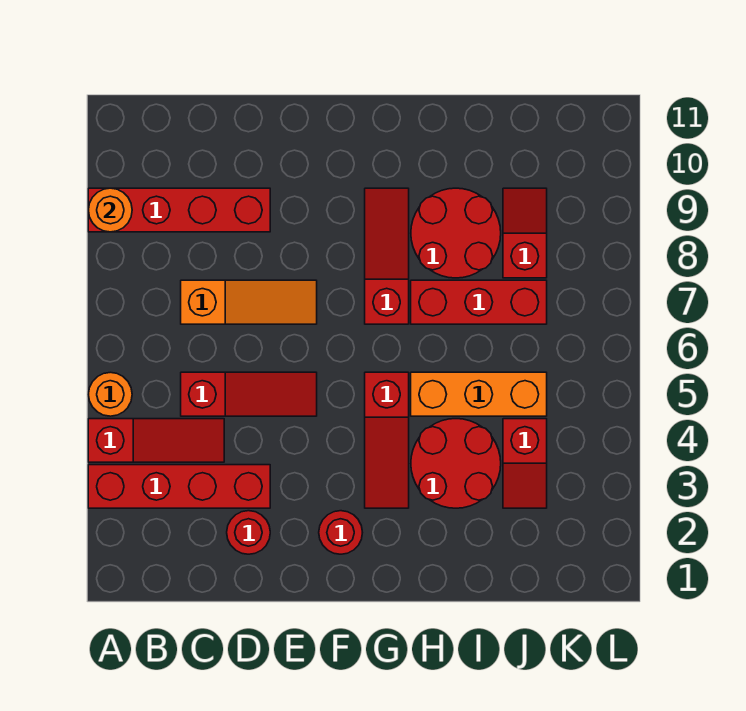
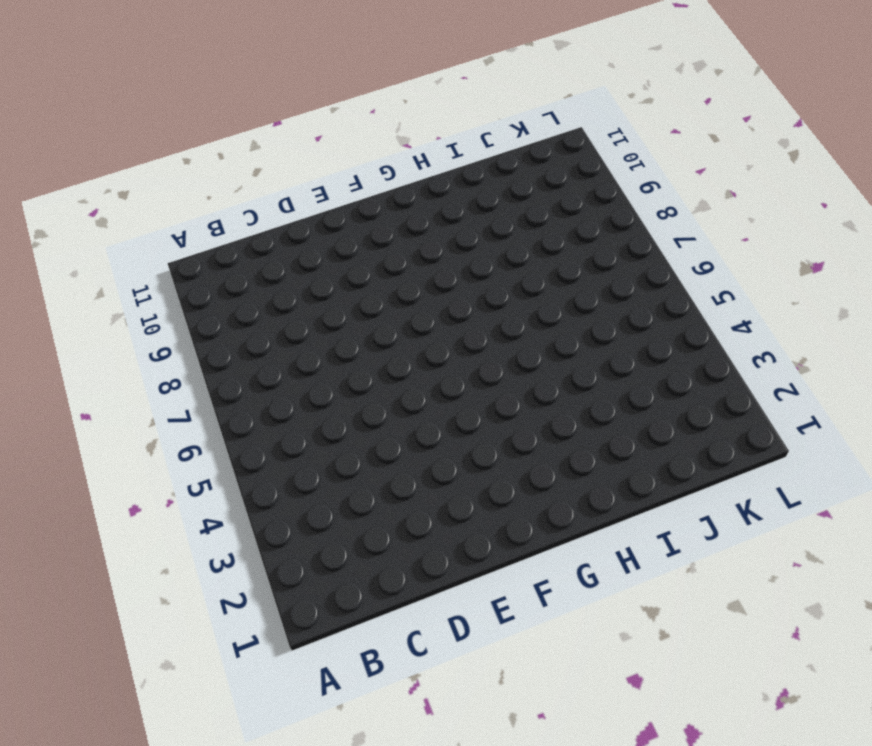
none -> red brick A3:D3 level 1
none -> red slope A4:C4 level 1 top A
none -> orange round brick A5 level 1

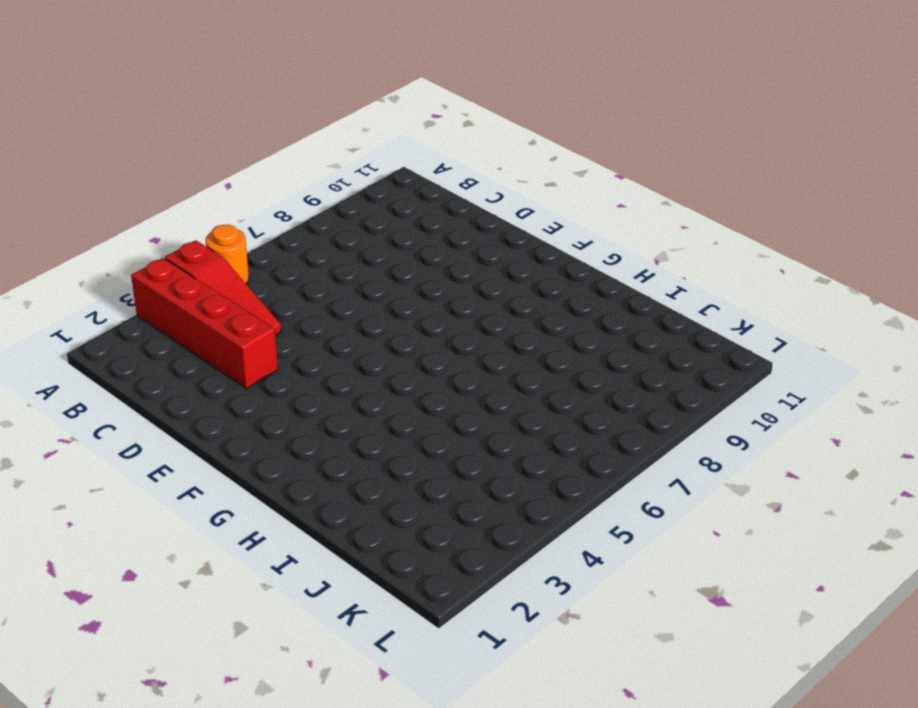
none -> red brick A9:D9 level 1
none -> red slope C5:E5 level 1 top C
none -> orange slope C7:E7 level 1 top C

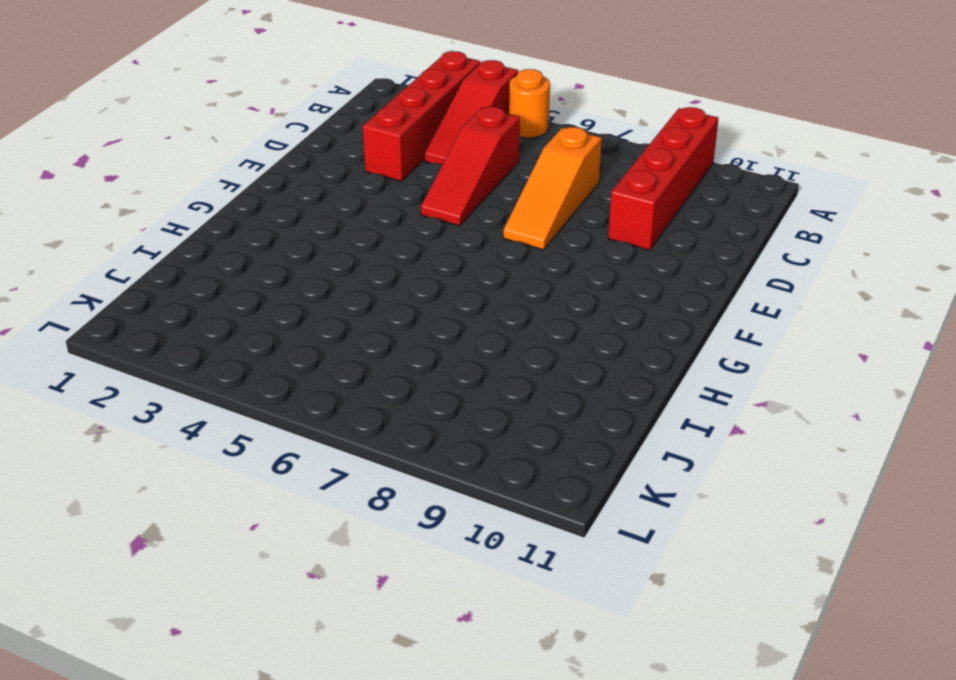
none -> red round brick D2 level 1
none -> red round brick F2 level 1
none -> red slope G3:G5 level 1 top 5

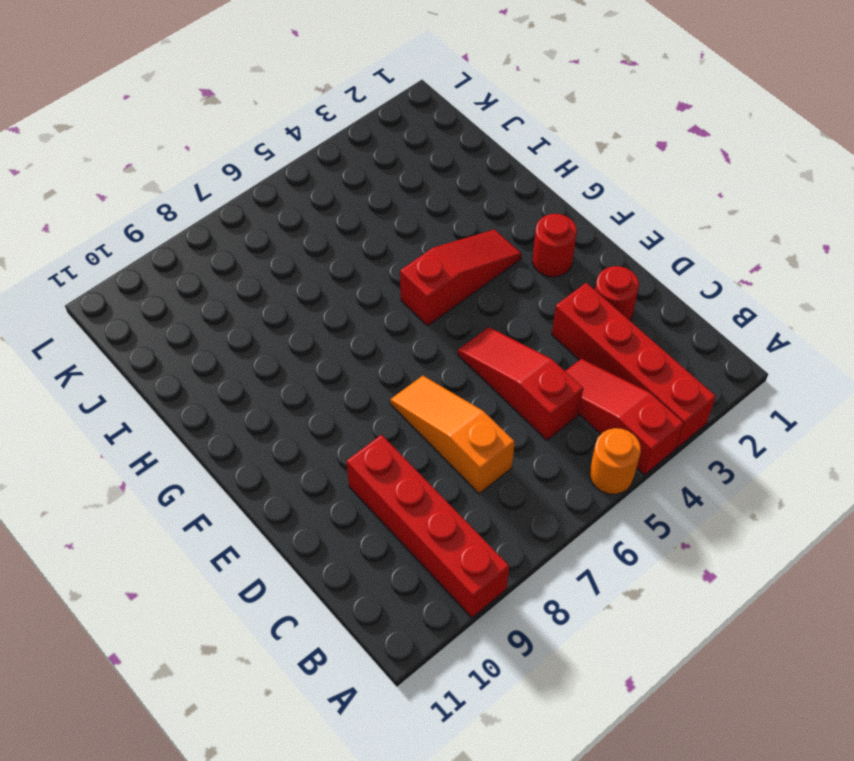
none -> red slope G7:G9 level 1 top 7
none -> red round brick H3:I4 level 1
none -> orange brick H5:J5 level 1

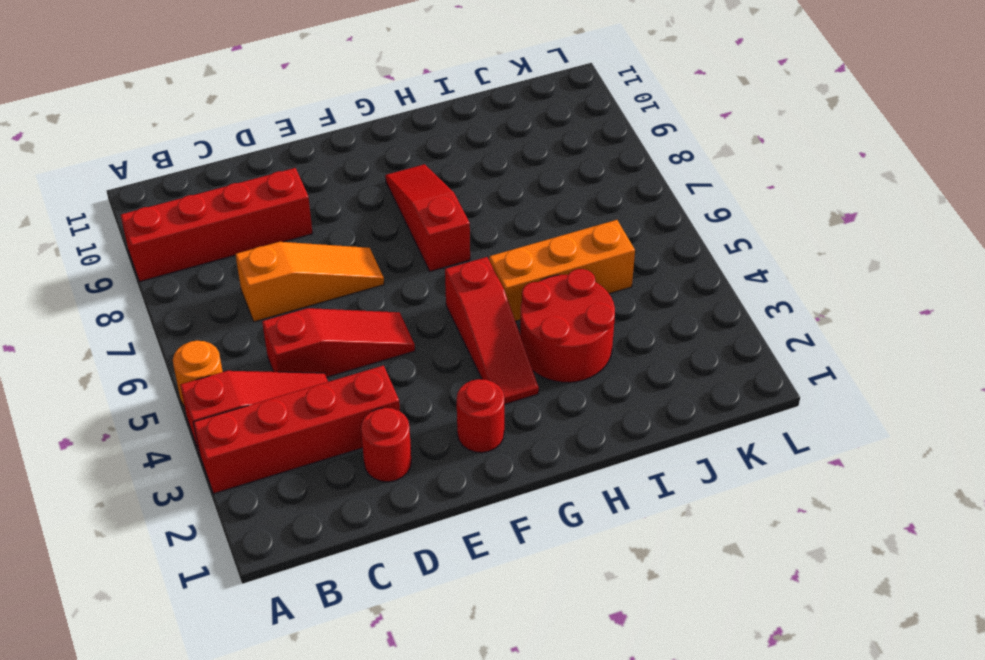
none -> red brick H7:J7 level 1
none -> red round brick H8:I9 level 1
none -> red slope J3:J4 level 1 top 4

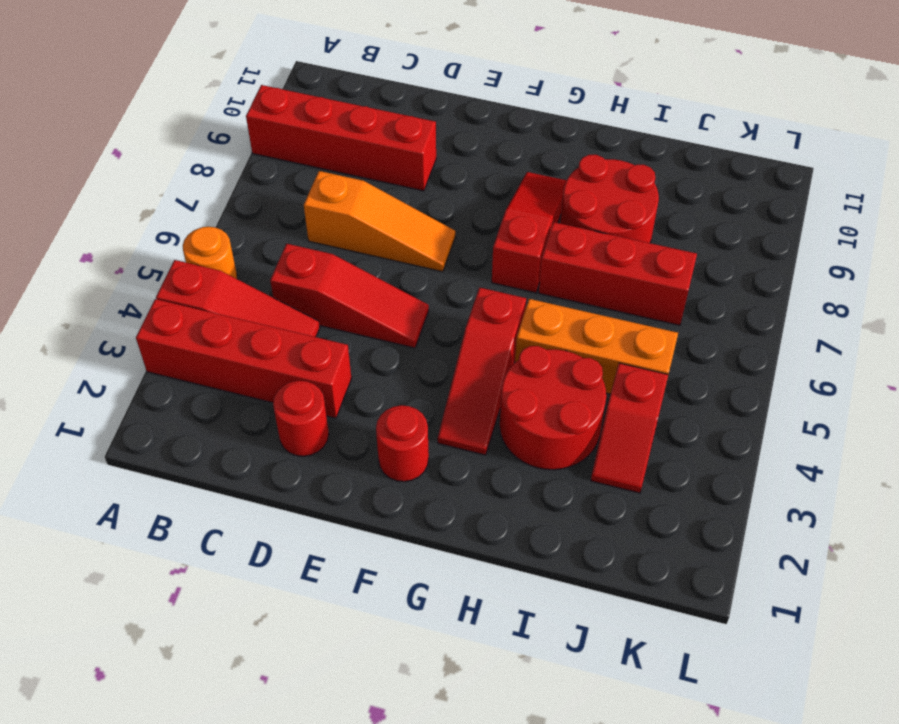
none -> red slope J8:J9 level 1 top 8
none -> orange round brick A9 level 2

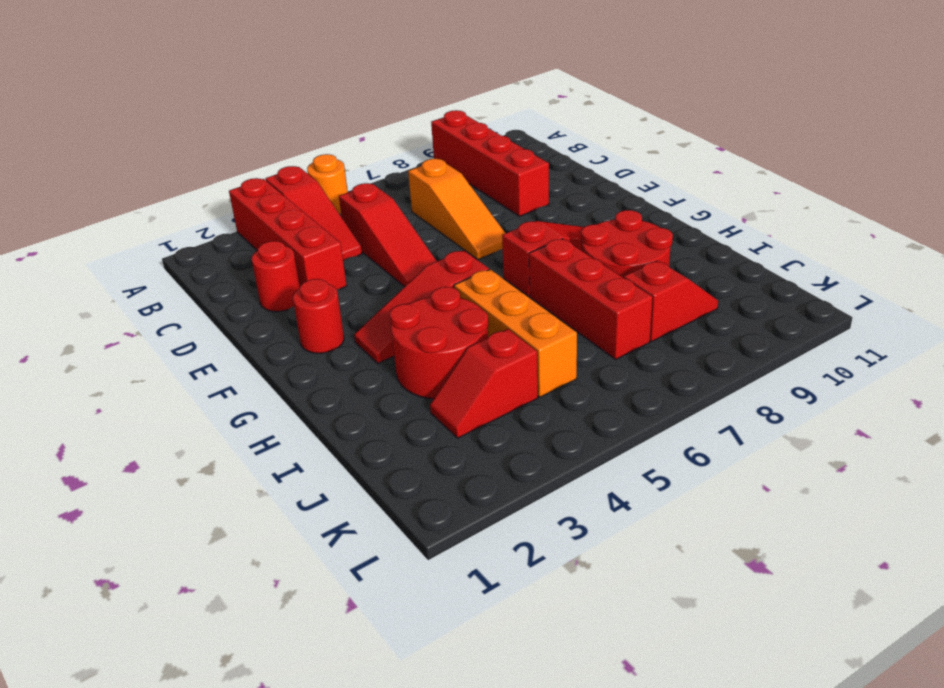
none -> orange round brick A9 level 2

